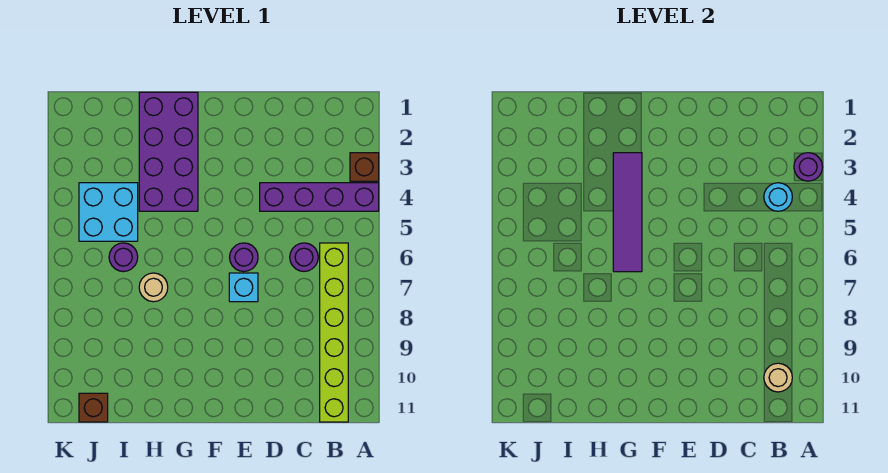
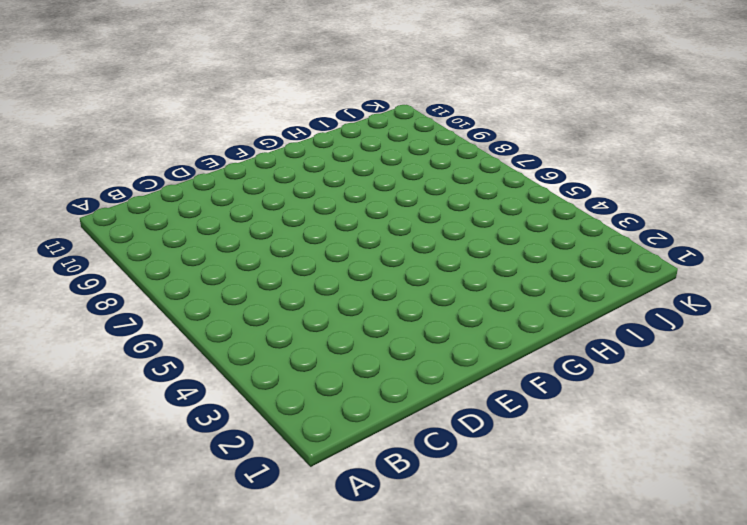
none -> brown brick A3 level 1
none -> purple brick A4:D4 level 1
none -> lime brick B6:B11 level 1

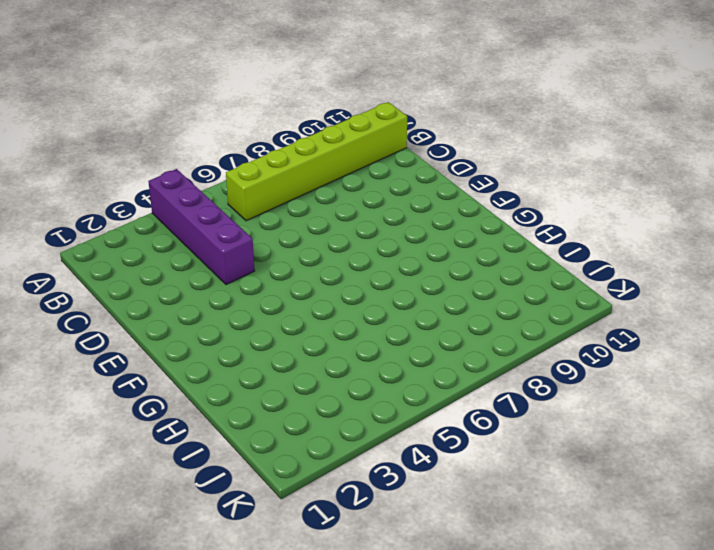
none -> brown brick A3 level 1
none -> purple round brick C6 level 1
none -> purple round brick E6 level 1

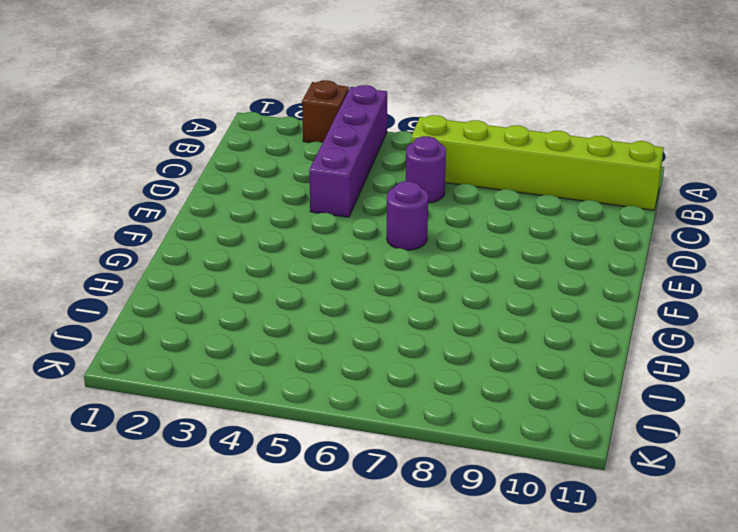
none -> cyan brick E7 level 1
none -> purple brick G1:H4 level 1
none -> tan round brick H7 level 1

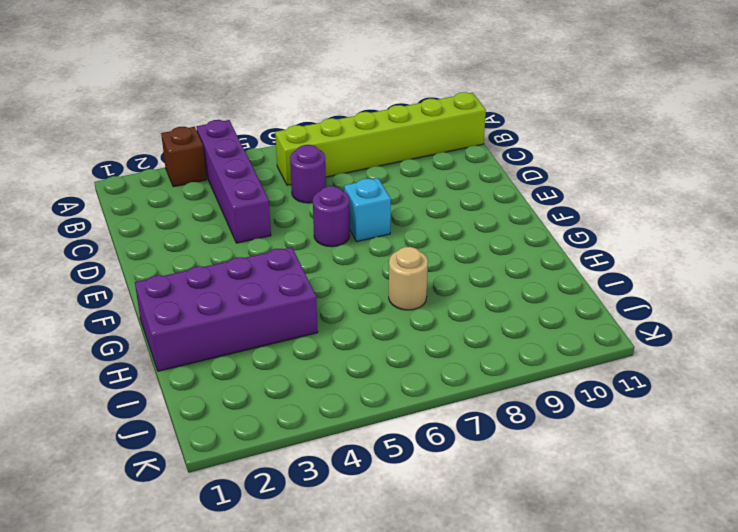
none -> cyan brick I4:J5 level 1
none -> purple round brick I6 level 1
none -> brown brick J11 level 1

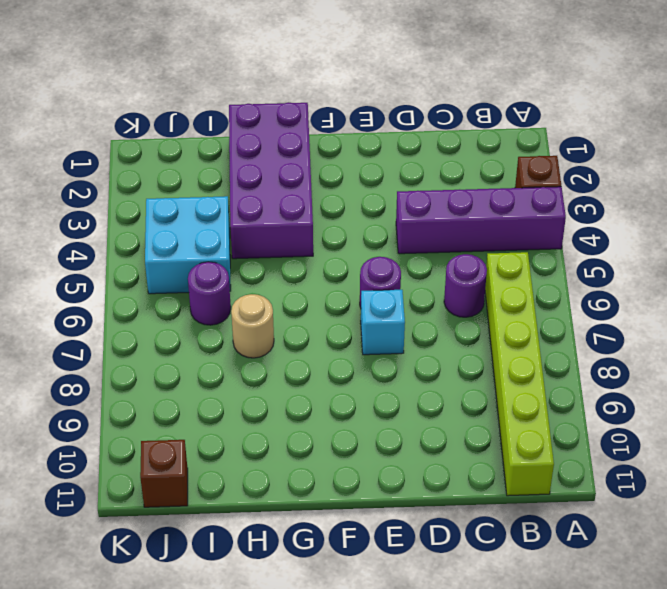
none -> purple round brick A3 level 2
none -> cyan round brick B4 level 2
none -> tan round brick B10 level 2

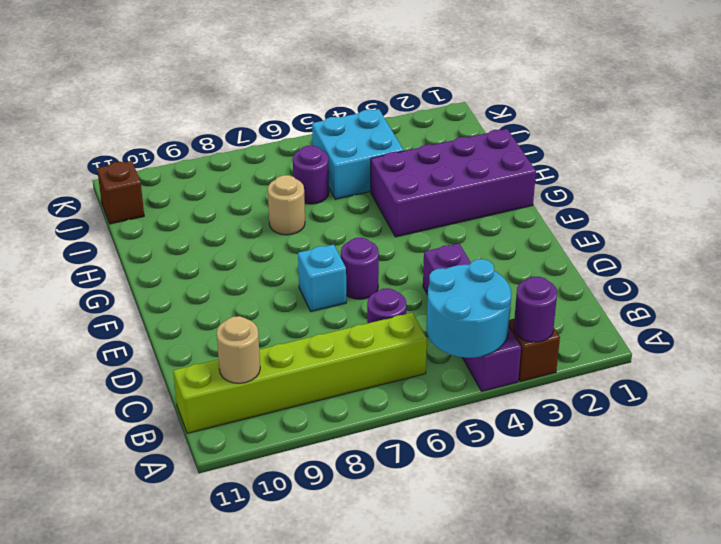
cyan round brick A4:B5 level 2 -> cyan round brick B4 level 2
none -> purple tile G3:G6 level 2

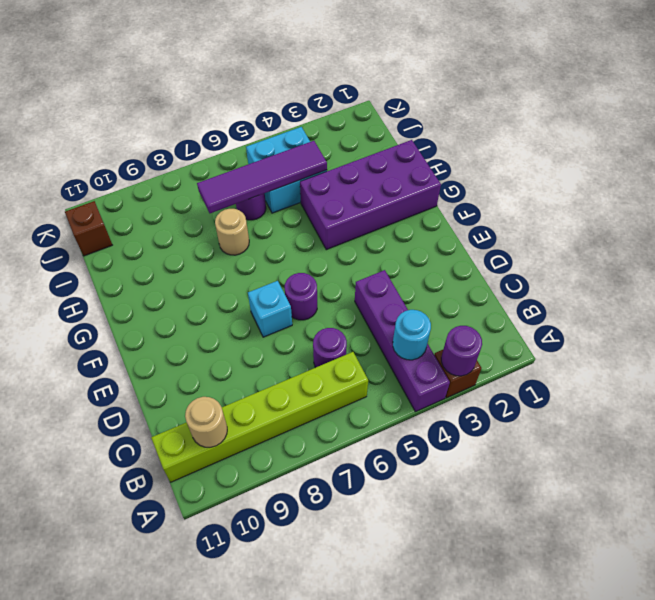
purple tile I4:I7 level 2 -> purple tile G3:G6 level 2

